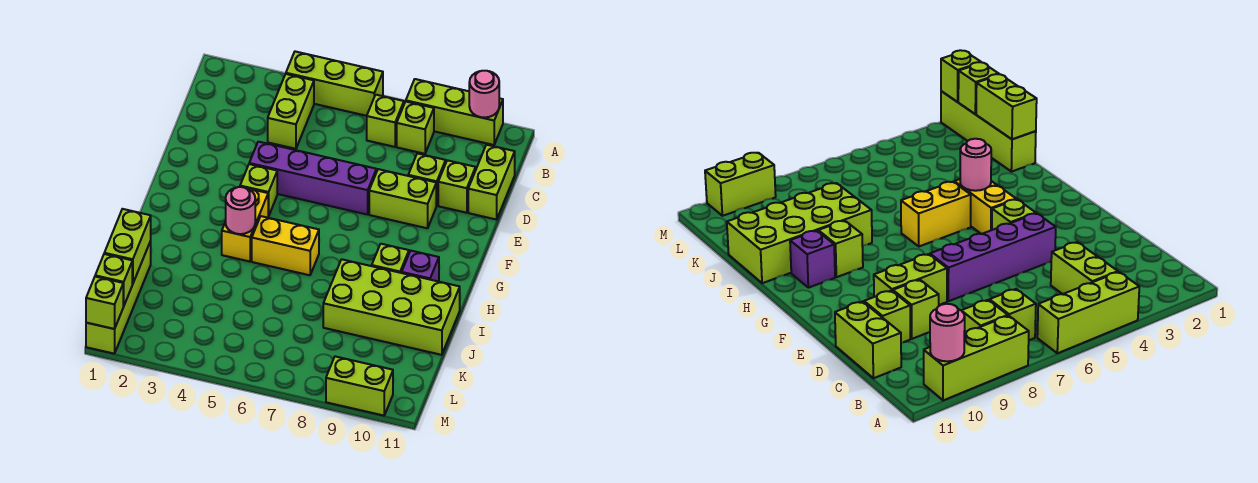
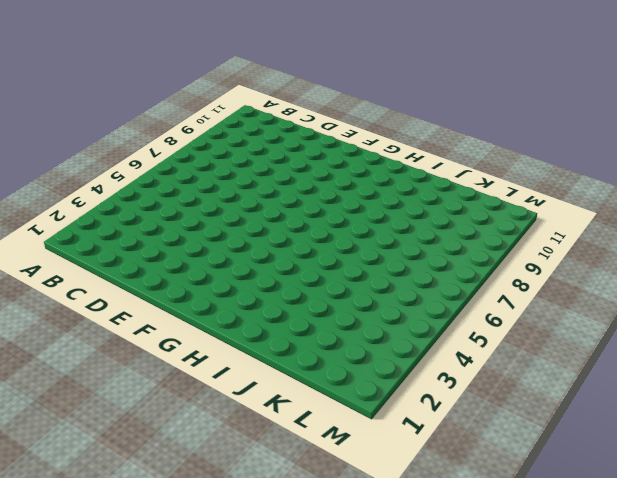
none -> lime brick A4:A6 level 1
none -> lime brick A8:A10 level 1
none -> lime brick B4:C4 level 1

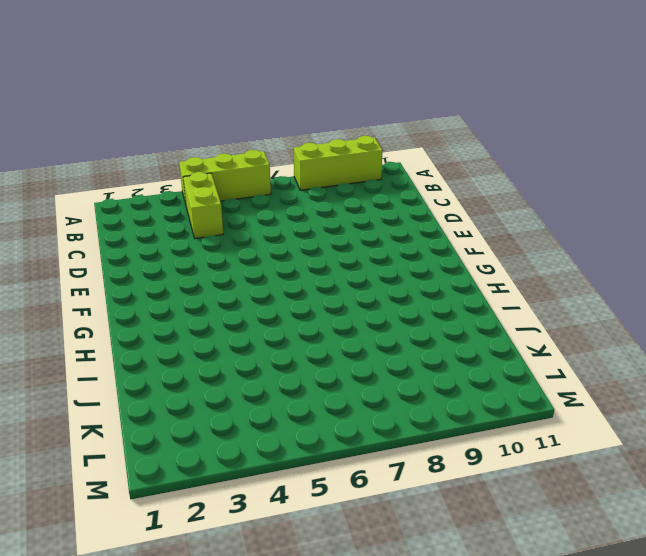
none -> lime brick B7 level 1
none -> lime brick B8 level 1
none -> lime brick C11:D11 level 1

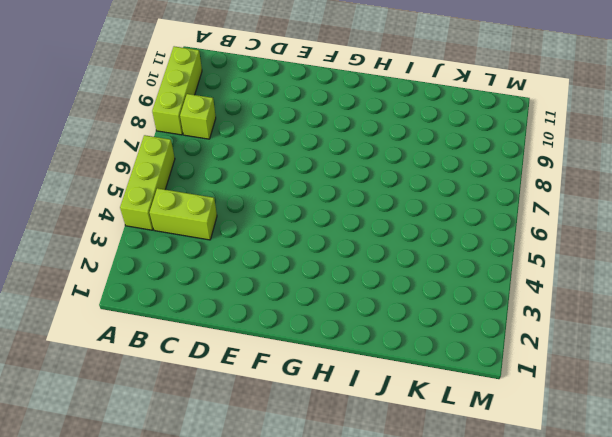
none -> lime brick B7 level 1
none -> lime brick C11:D11 level 1
none -> lime brick D9 level 1

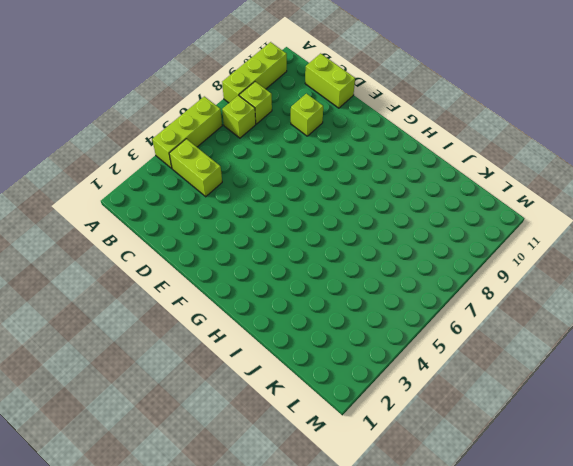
none -> lime brick D10 level 1
none -> purple brick E4:E7 level 1
none -> lime brick E8:E9 level 1

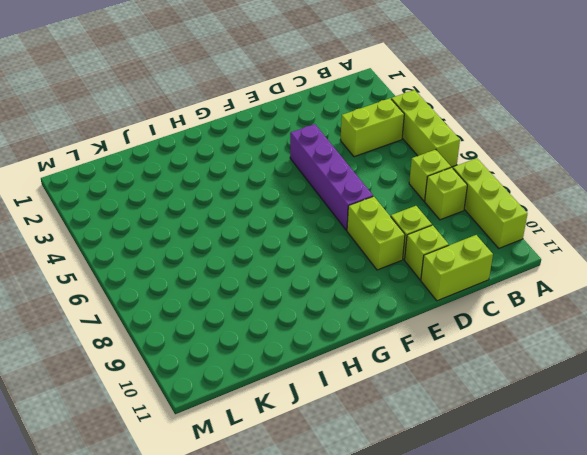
none -> lime brick F4 level 1
none -> yellow brick G4:H4 level 1
none -> yellow brick H5:H6 level 1

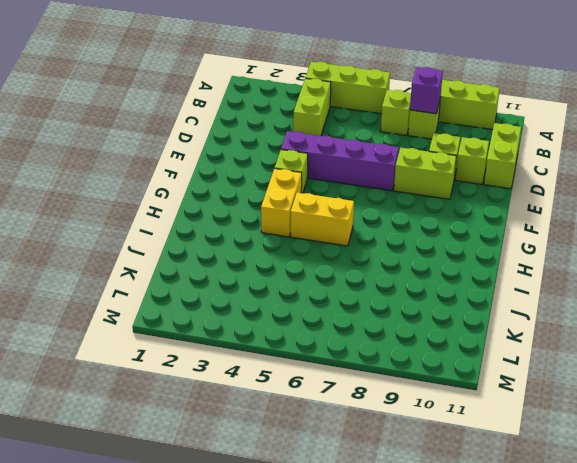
purple brick B8 level 2 -> purple brick H10 level 1
none -> lime brick H9 level 1
none -> lime brick I8:J11 level 1
none -> lime brick J1:M1 level 1

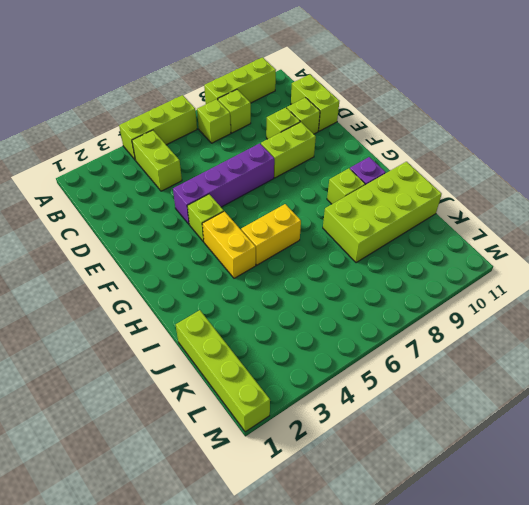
none -> lime brick M9:M10 level 1
none -> pink round brick A10 level 2
none -> pink round brick H4 level 2

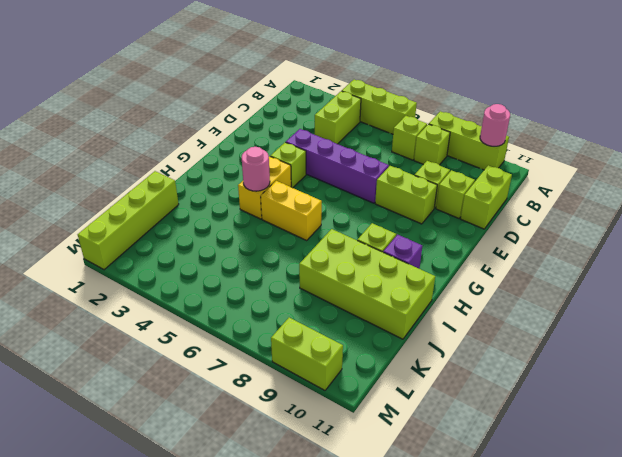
none -> lime brick J1:K1 level 2
none -> lime brick L1 level 2
none -> lime brick M1 level 2

